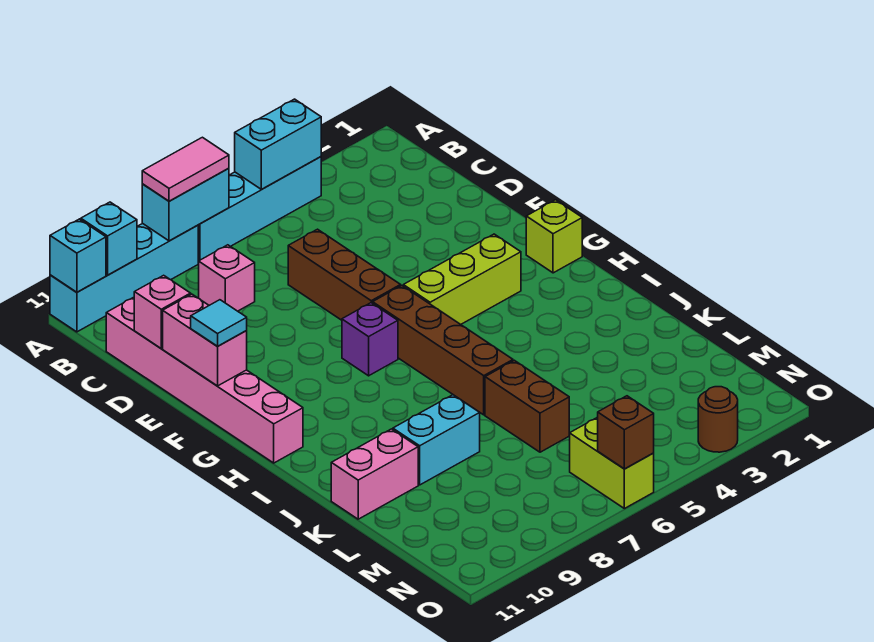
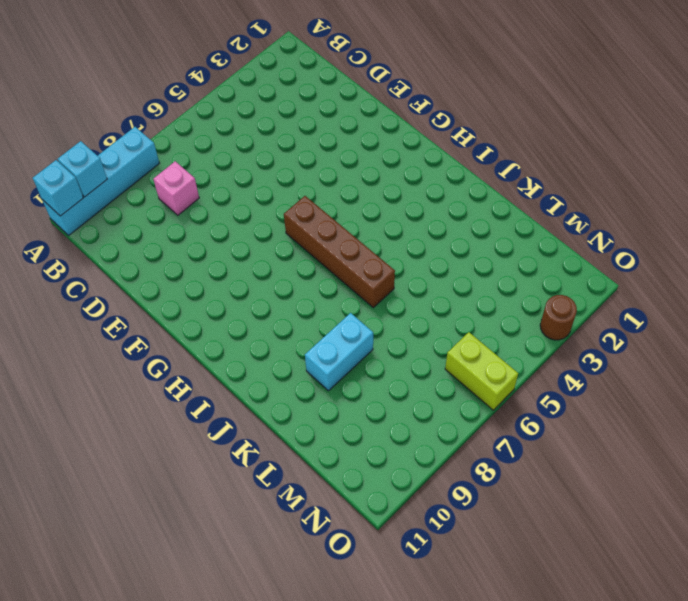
none -> cyan brick A4:A7 level 1
none -> pink brick C11:H11 level 1
none -> brown brick D6:F6 level 1

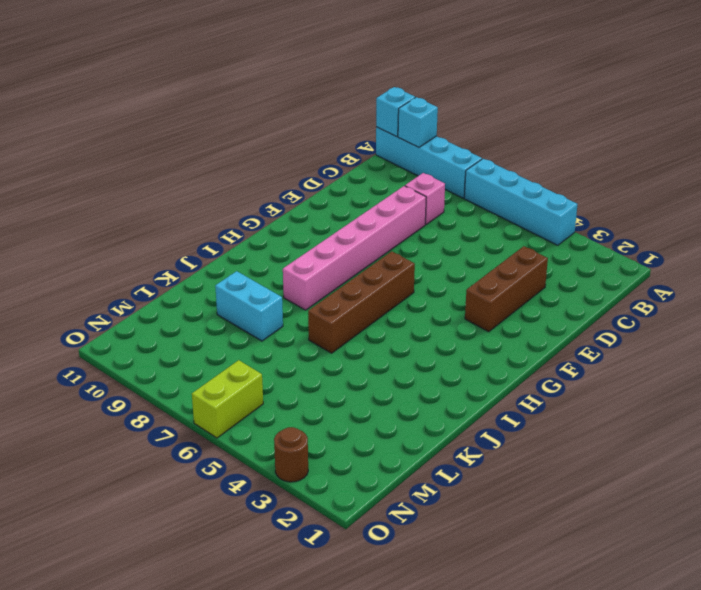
brown brick D3:F3 level 1 -> brown brick D6:F6 level 1
pink brick D8:I8 level 1 -> pink brick C11:H11 level 1
none -> lime brick G1 level 1
none -> lime brick G3:G5 level 1
none -> purple brick G7 level 1

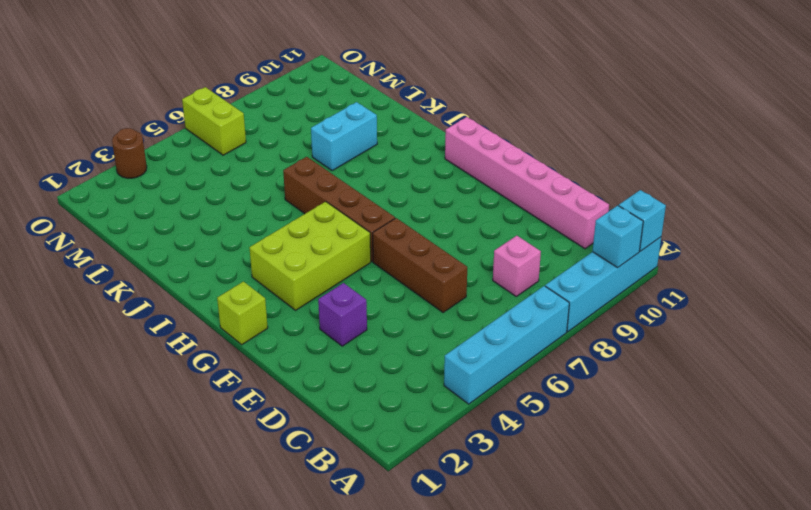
purple brick E3 level 1 -> purple brick G7 level 1
lime brick G3:H5 level 1 -> lime brick G3:G5 level 1
none -> brown brick K6:L6 level 1
none -> pink brick K10:K11 level 1
none -> cyan brick A4:A5 level 2

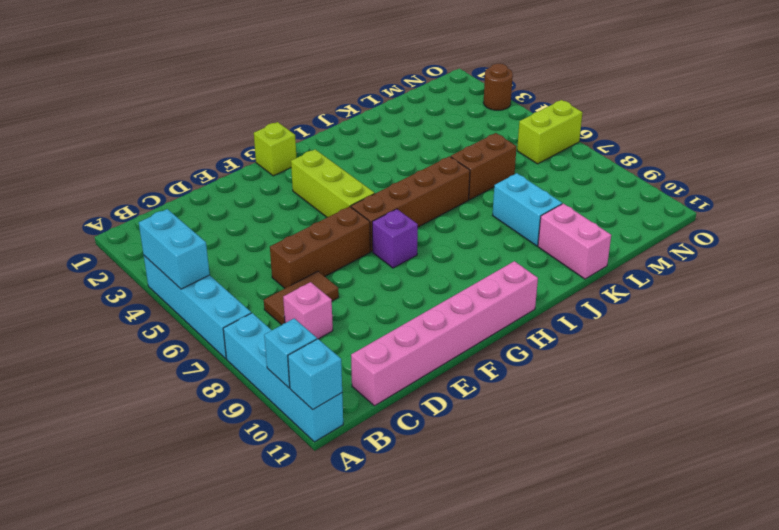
brown tile C7:D7 level 1 -> none
none -> cyan brick A7:A8 level 2
none -> pink brick D11 level 2
none -> pink brick E11:F11 level 2

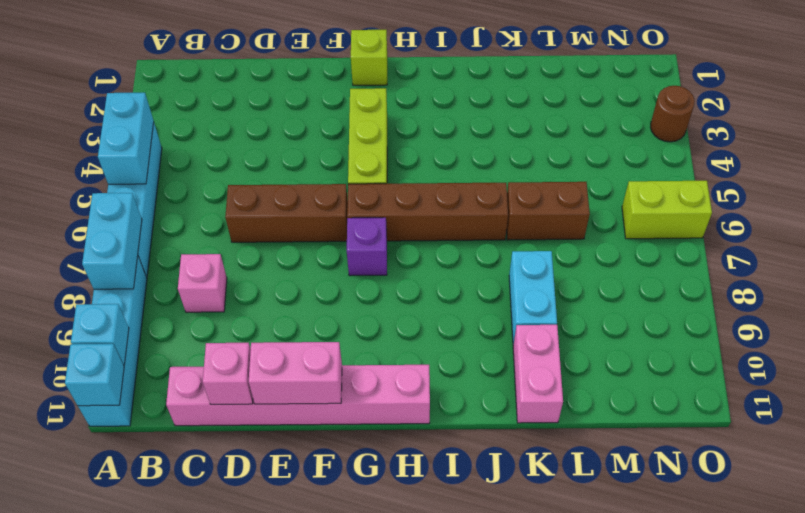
none -> brown brick O6 level 2
none -> pink tile A7:A8 level 3
none -> cyan tile F11 level 3

